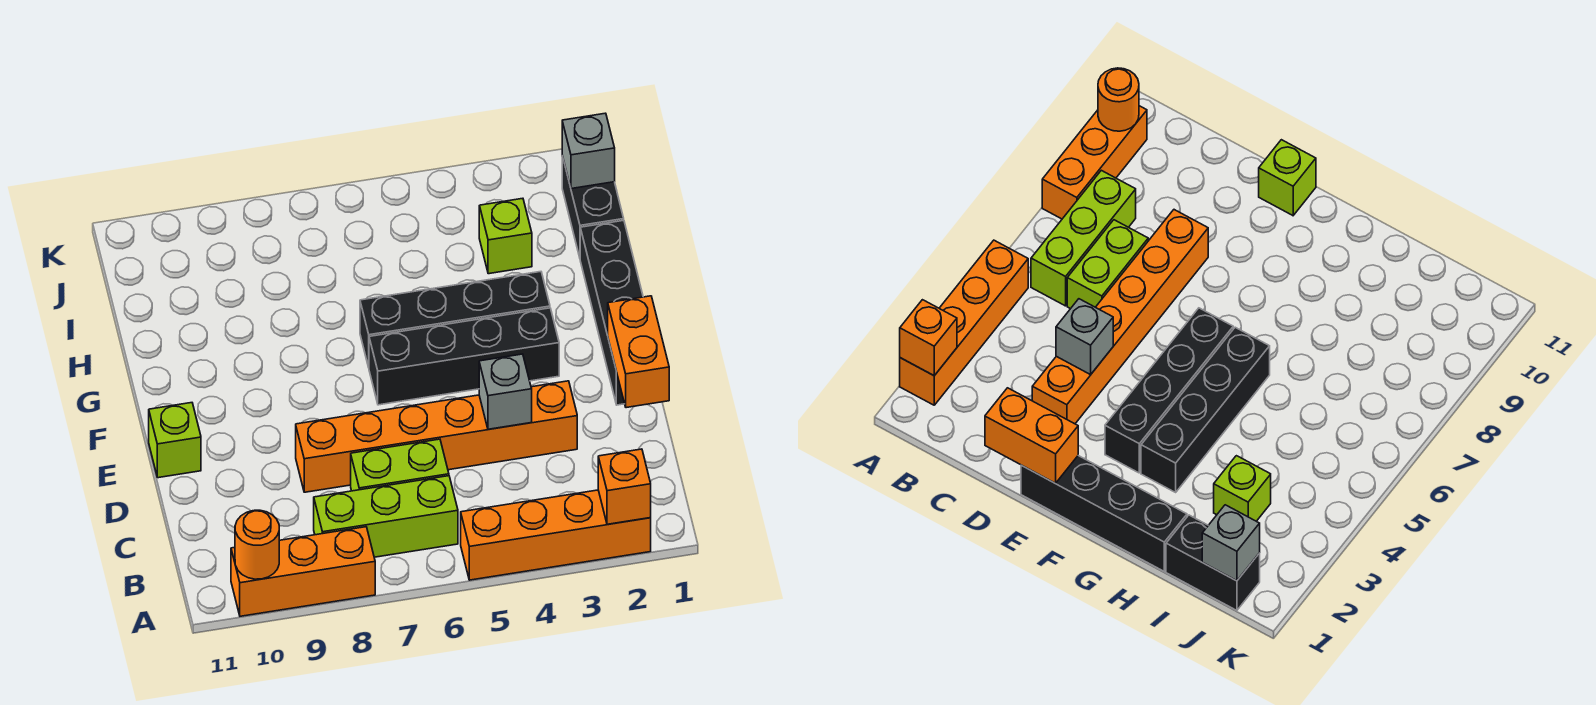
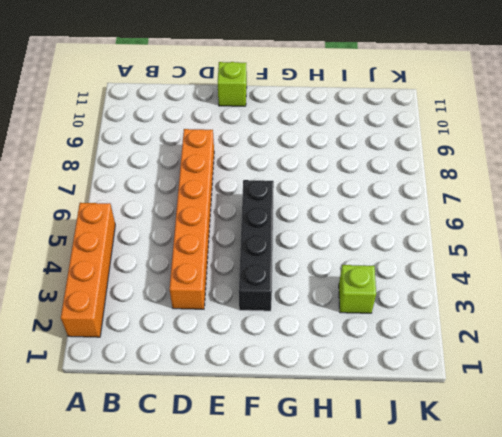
none -> orange brick A8:A10 level 1
none -> lime brick B6:B8 level 1
none -> lime brick C6:C7 level 1

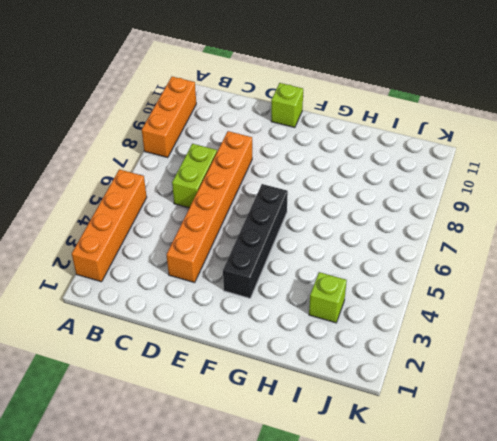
none -> lime brick B6:B8 level 1
none -> black brick E1:H1 level 1
none -> black brick G3:G6 level 1

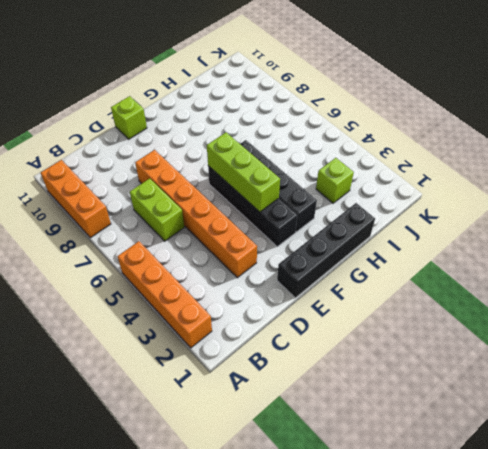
lime brick F4:F6 level 2 -> lime brick B6:B8 level 1
none -> black brick I1:J1 level 1
none -> orange brick A2 level 2
none -> orange round brick A10 level 2

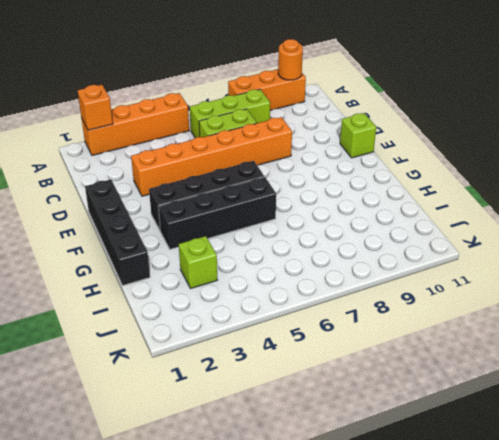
none -> black brick I1:J1 level 1
none -> orange brick D1:E1 level 2
none -> grey brick D4 level 2

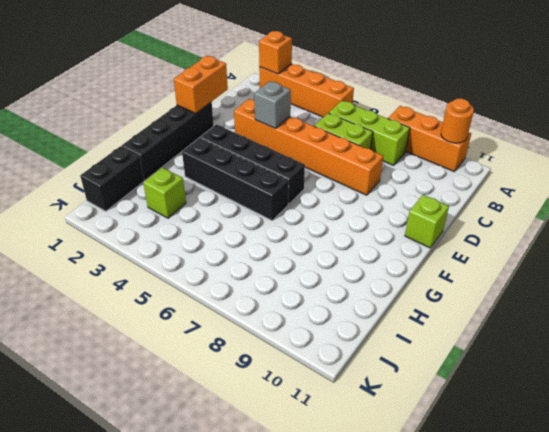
none -> grey brick J1 level 2

